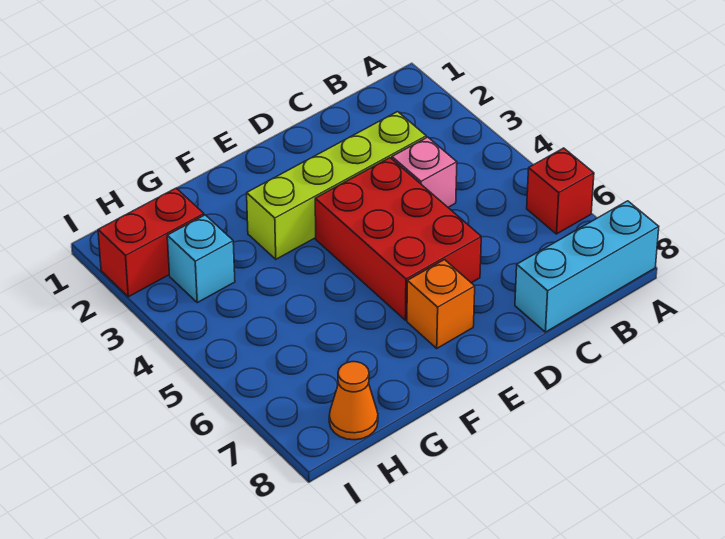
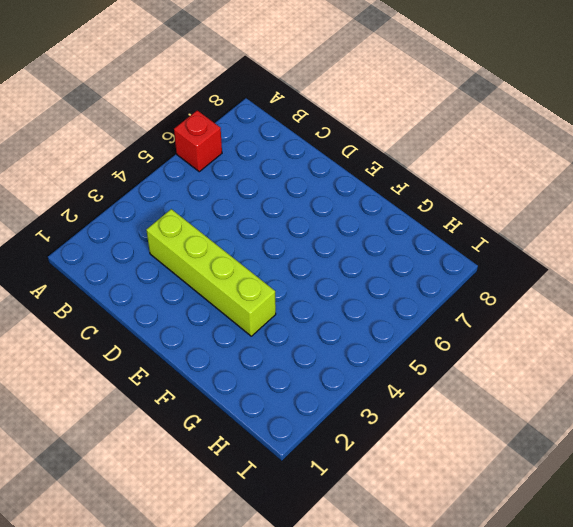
none -> cyan brick A8:C8 level 1
none -> pink brick C4 level 1

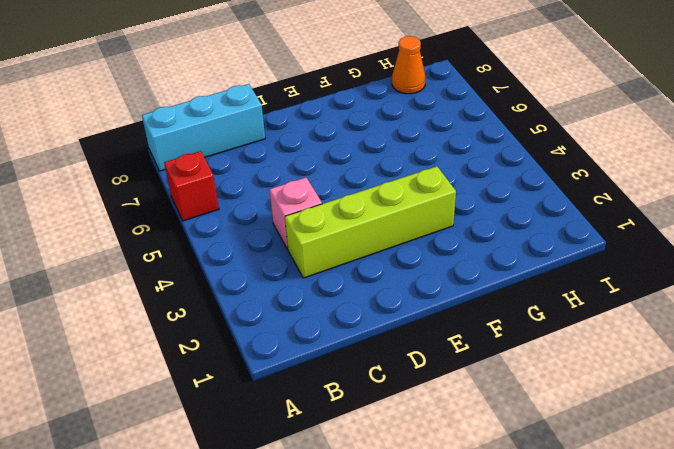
none -> red brick D4:E6 level 1
none -> orange brick E7 level 1

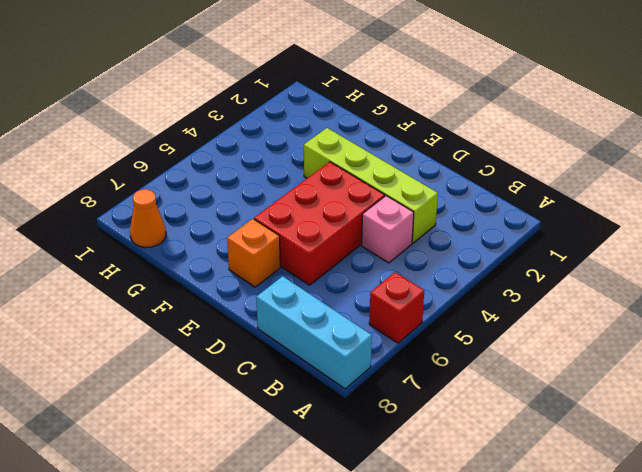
none -> red brick H2:I2 level 1
none -> cyan brick H3 level 1

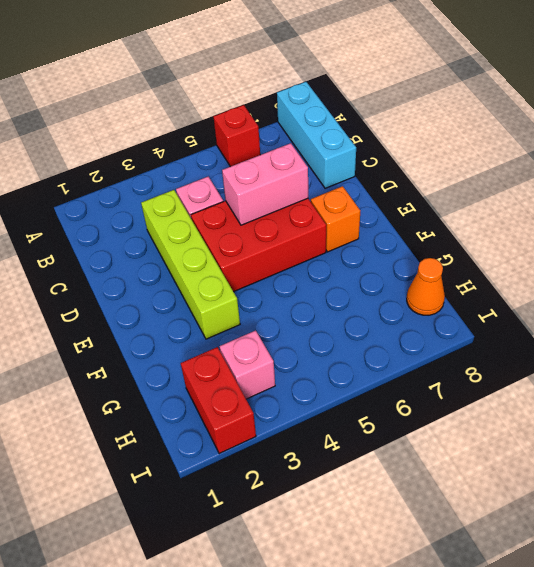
pink brick D5:D6 level 2 -> none
pink brick H3 level 1 -> cyan brick H3 level 1

